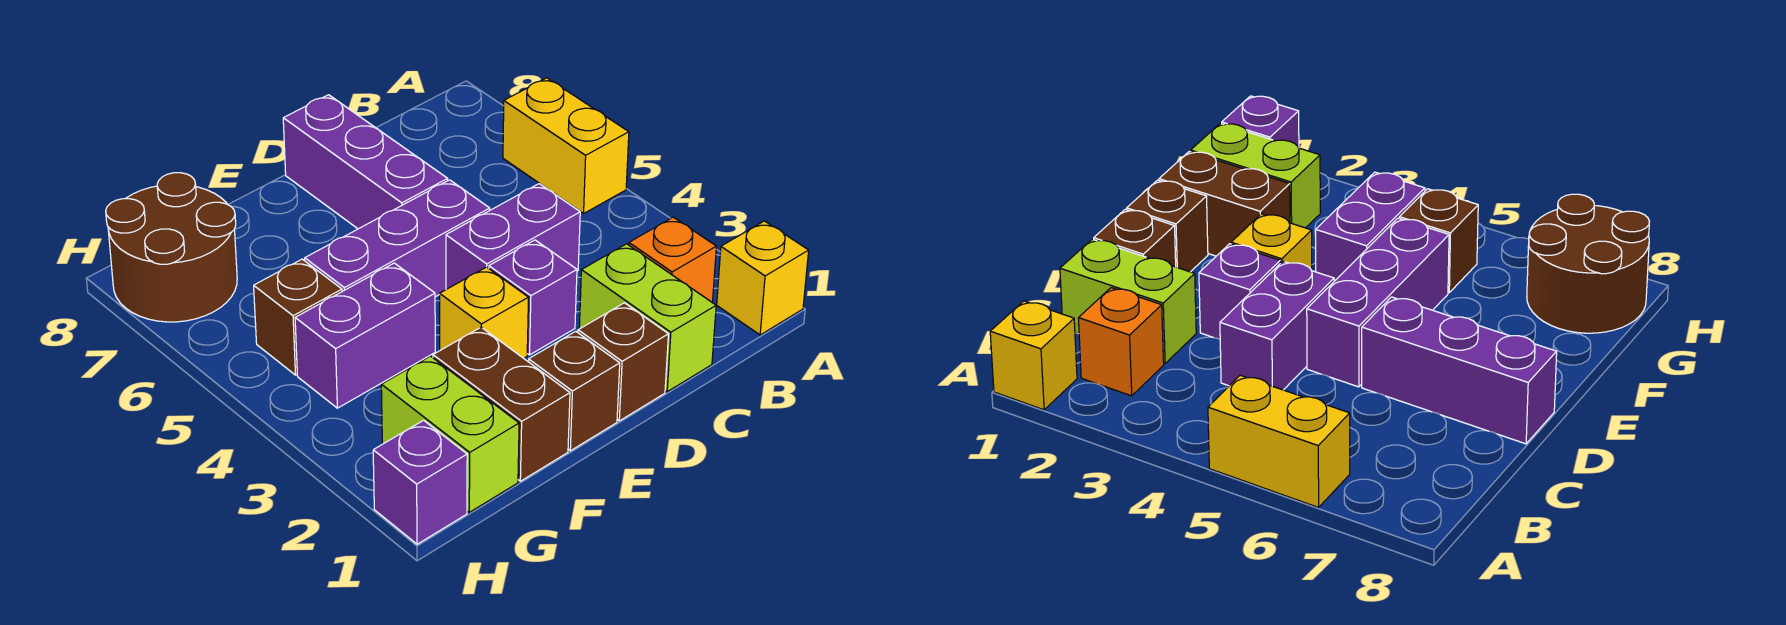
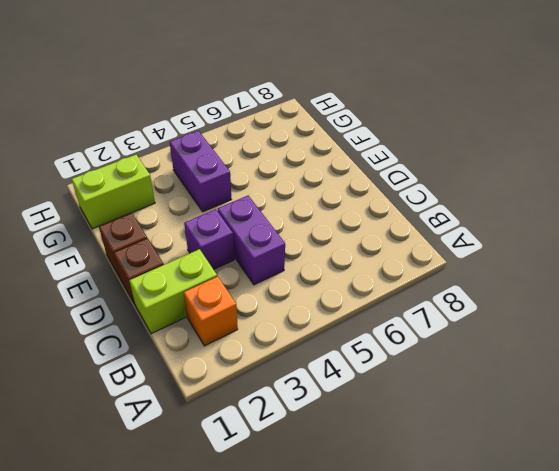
none -> yellow brick A1 level 1
none -> yellow brick A5:A6 level 1
none -> purple brick D5:F5 level 1

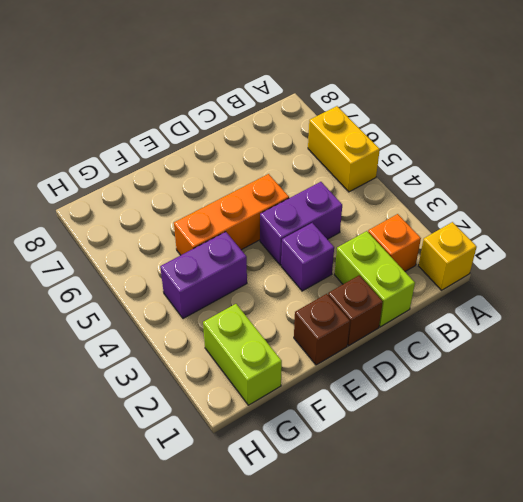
orange brick D5:F5 level 1 -> purple brick D5:F5 level 1
none -> purple brick D6:D8 level 1
none -> yellow brick E3 level 1
none -> brown brick F1:F2 level 1

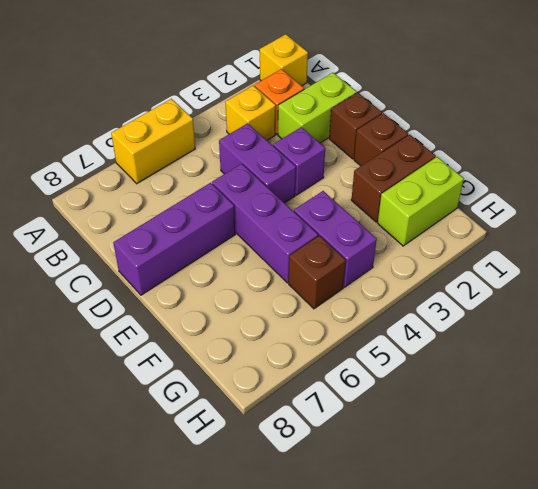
yellow brick B3 level 1 -> yellow brick E3 level 1
none -> brown round brick G7:H8 level 1
none -> purple brick H1 level 1

